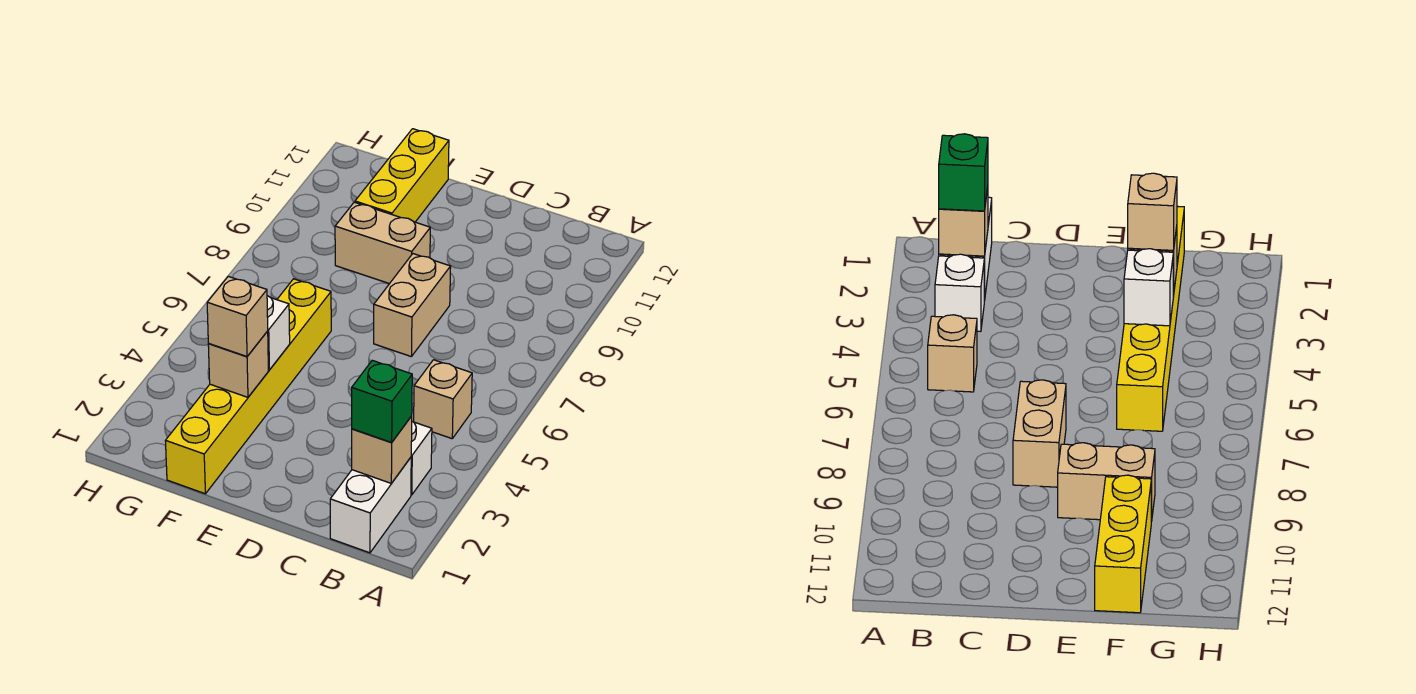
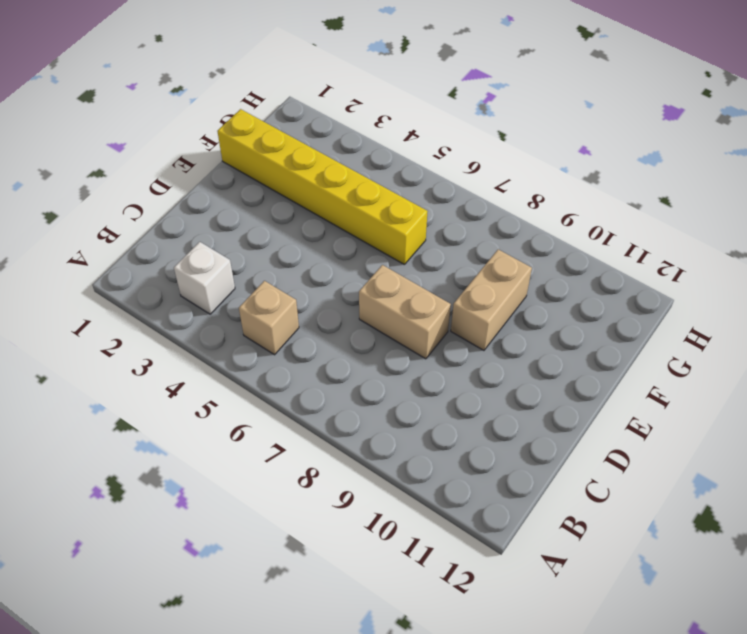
none -> white brick B1:B2 level 1
none -> yellow brick F10:F12 level 1
none -> tan brick B2 level 2

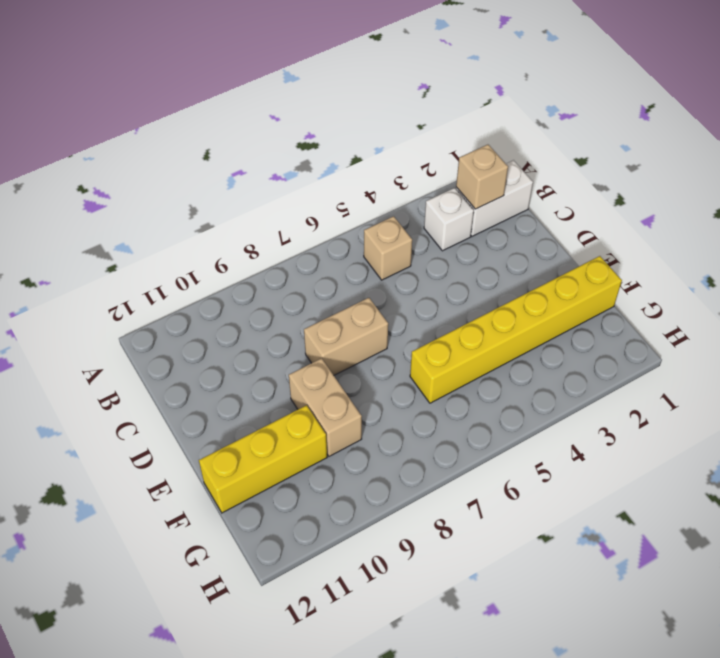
none -> tan brick F3 level 2
none -> white brick F4 level 2
none -> green brick B2 level 3

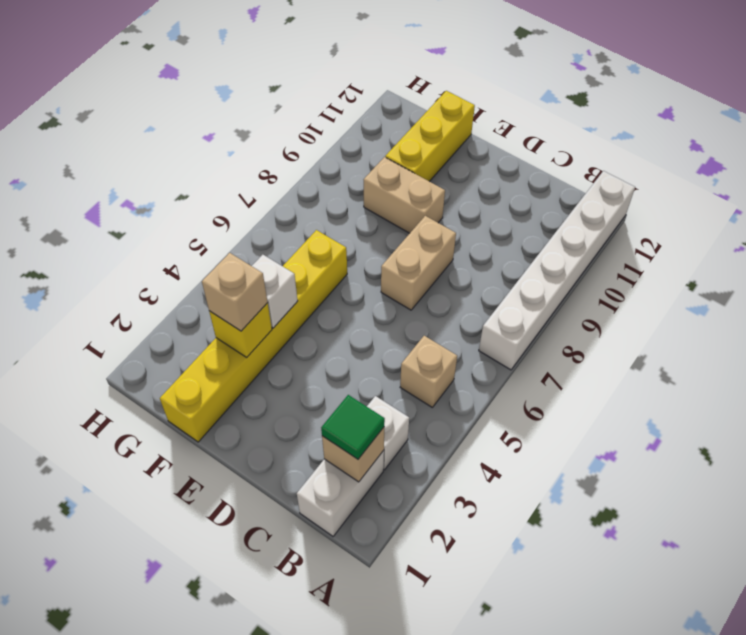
white brick A7:A12 level 1 -> none
green tile B2 level 3 -> green brick B2 level 3
yellow brick F3 level 2 -> tan brick F3 level 2

